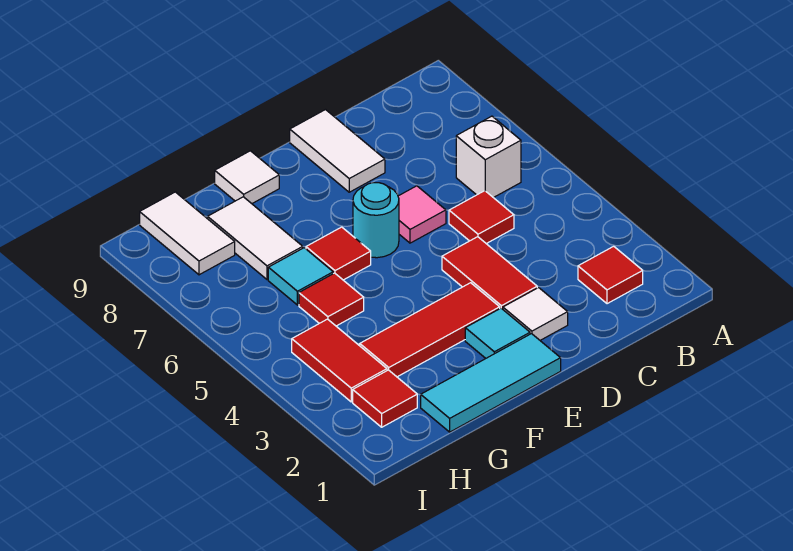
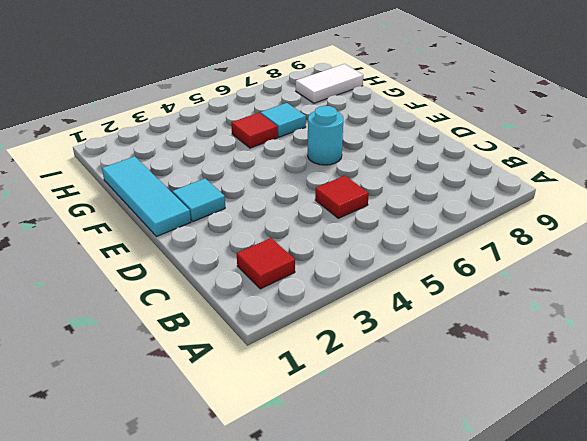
none -> white brick B6 level 1
none -> white tile D2 level 1
none -> red tile D3:D4 level 1

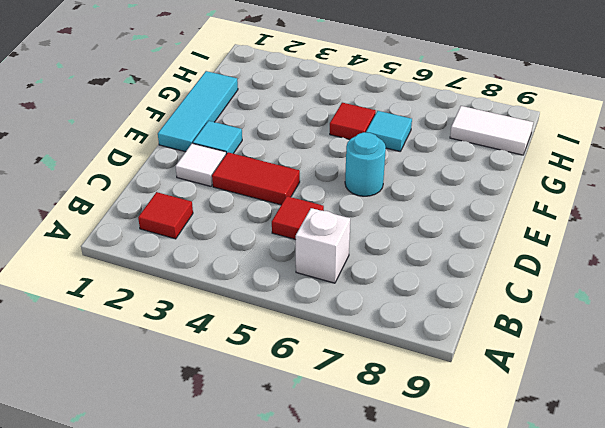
none -> pink tile D6 level 1
none -> white tile D8:D9 level 1
none -> red tile E3:G3 level 1

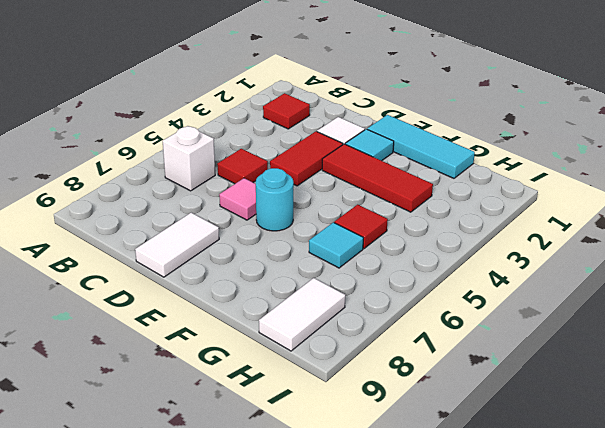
none -> red tile F6 level 1
none -> white tile F9 level 1
none -> white tile G7:G8 level 1

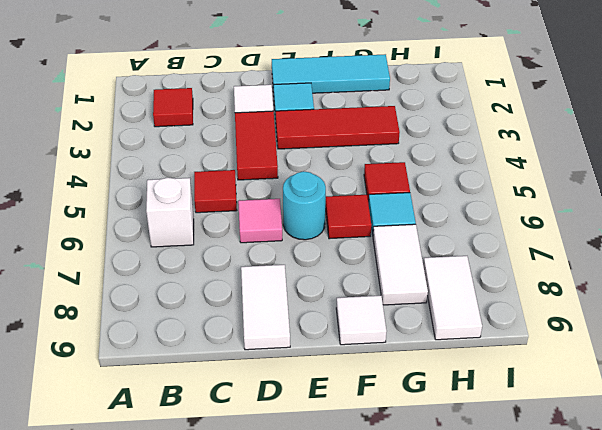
none -> red tile H2 level 1
none -> red tile H3:H4 level 1

